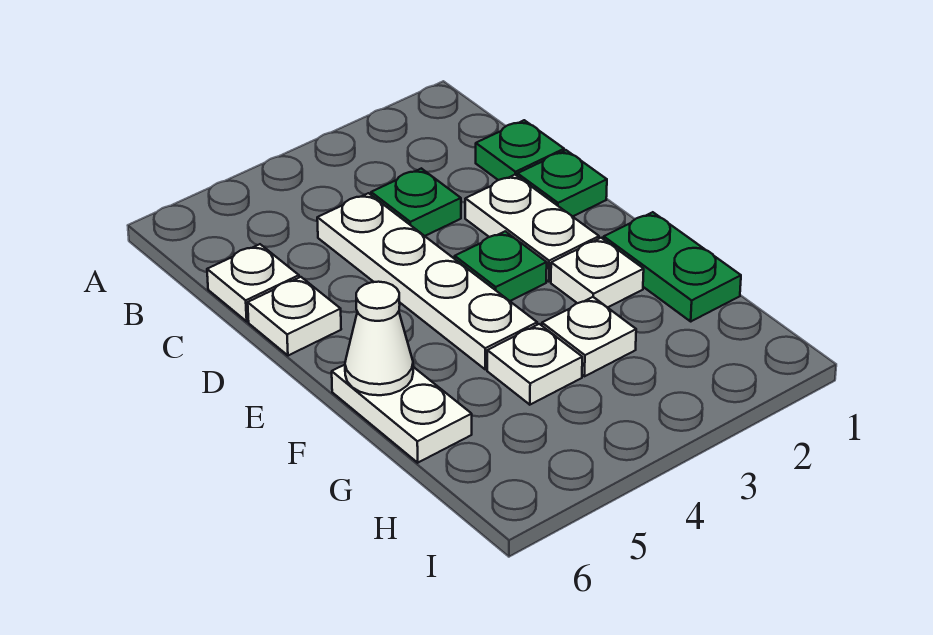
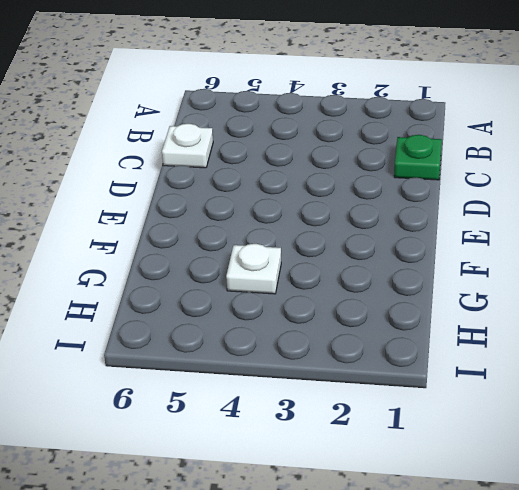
none -> green plate C3 level 1
none -> white plate C4:F4 level 1
none -> green plate D1 level 1

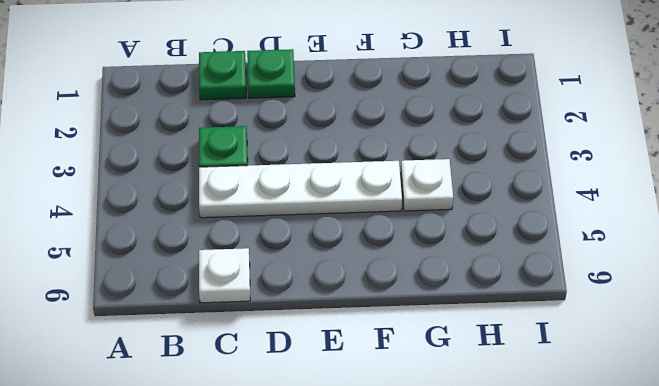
none -> white plate D2:E2 level 1
none -> white plate D6 level 1
none -> green plate E3 level 1

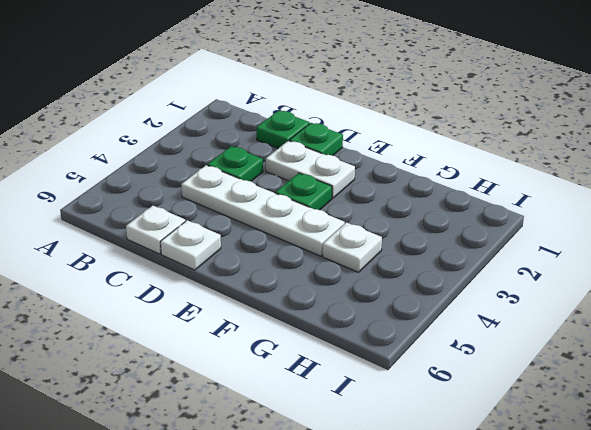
none -> green plate F1:G1 level 1
none -> white plate F2 level 1
none -> white plate F6:G6 level 1

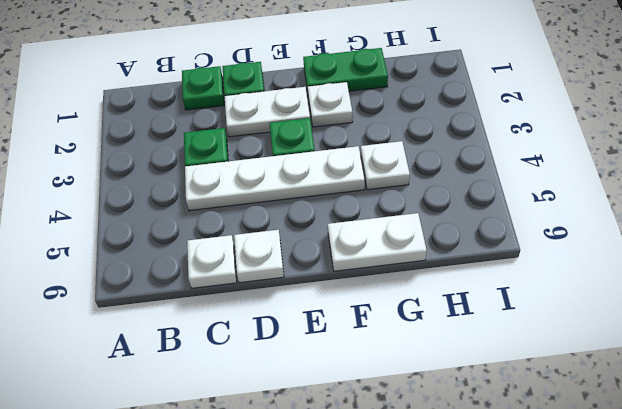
none -> white plate G3 level 1
none -> white cone F6 level 2

